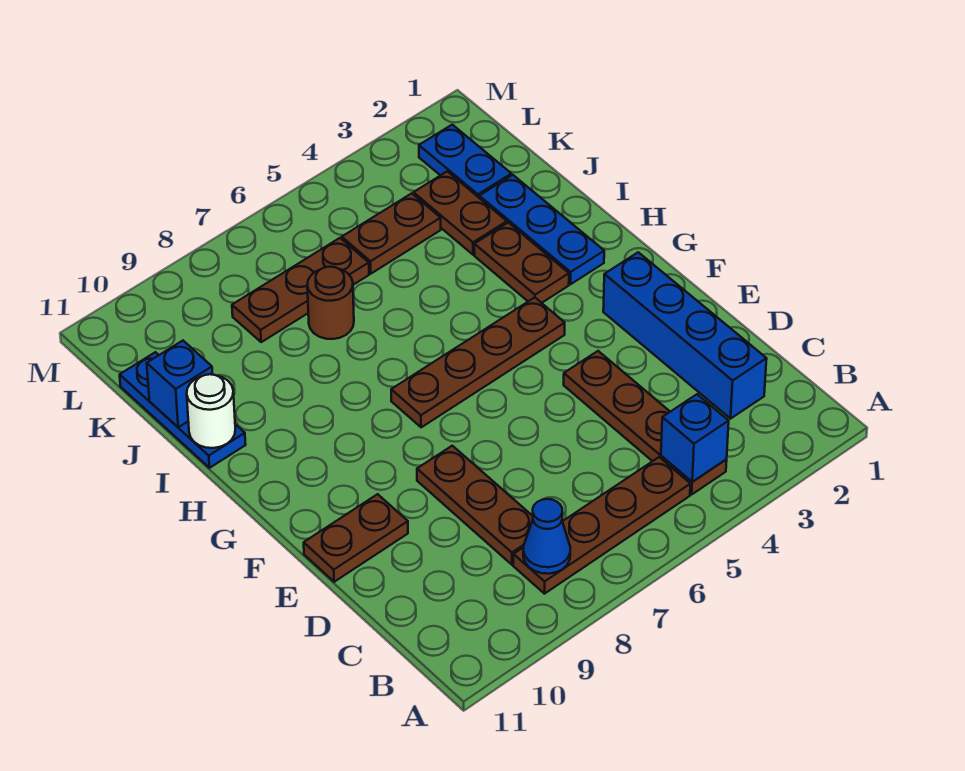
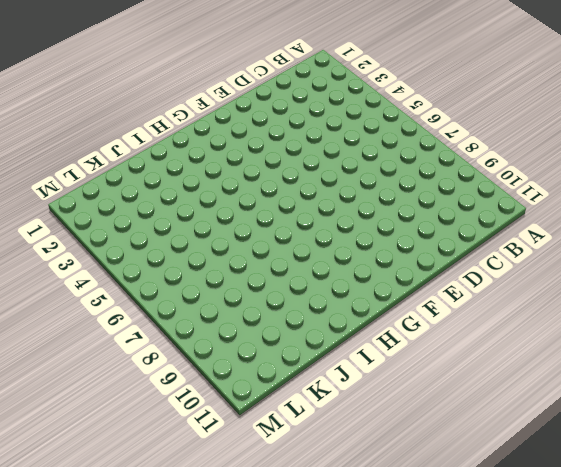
none -> brown plate B4:E4 level 1
none -> brown plate B5:B8 level 1
none -> blue brick C2:F2 level 1

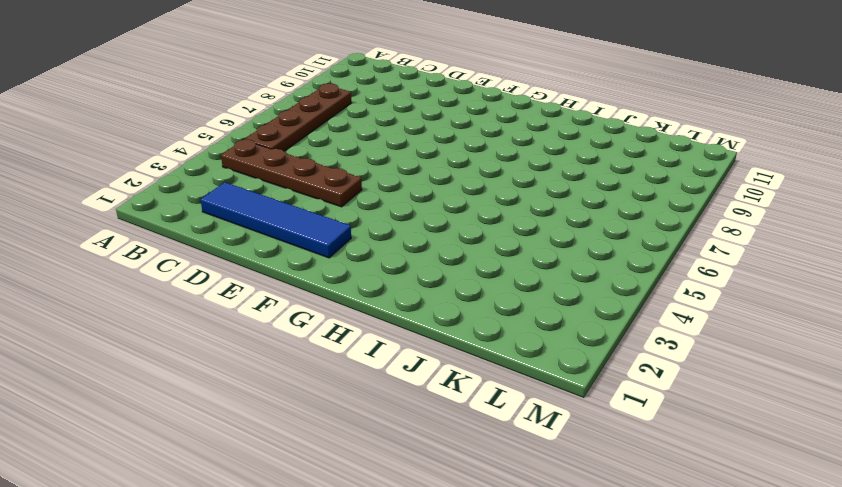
blue tile C2:F2 level 1 -> blue brick C2:F2 level 1
none -> brown plate C8:E8 level 1
none -> brown plate E10:E11 level 1
none -> brown plate G4:G7 level 1

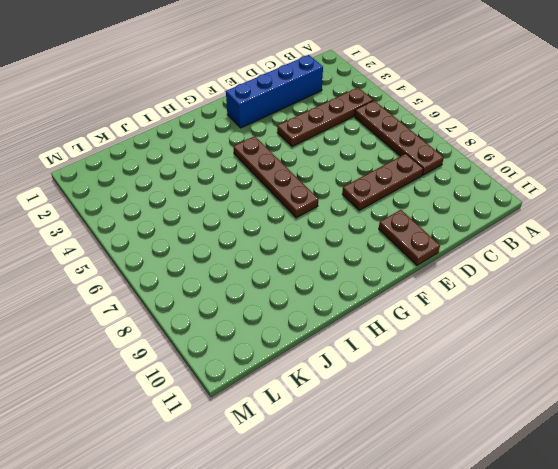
none -> blue plate H2:J2 level 1
none -> brown plate H3:I3 level 1
none -> blue plate I11:K11 level 1

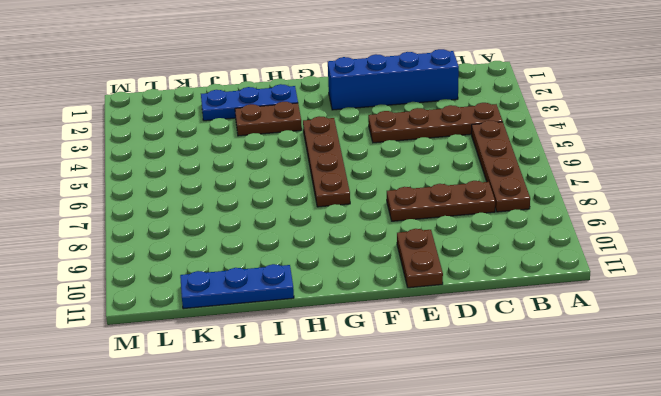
none -> brown plate J3:K3 level 1
none -> brown round brick J7 level 1
none -> blue plate K2:L2 level 1

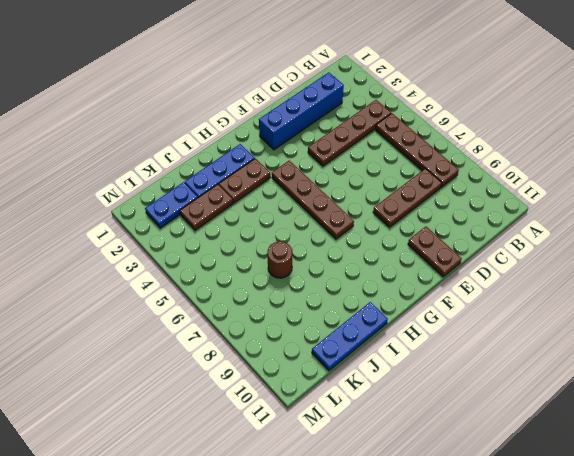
none -> brown plate K4:K5 level 1
none -> brown plate K6:K8 level 1
none -> blue brick B4 level 2

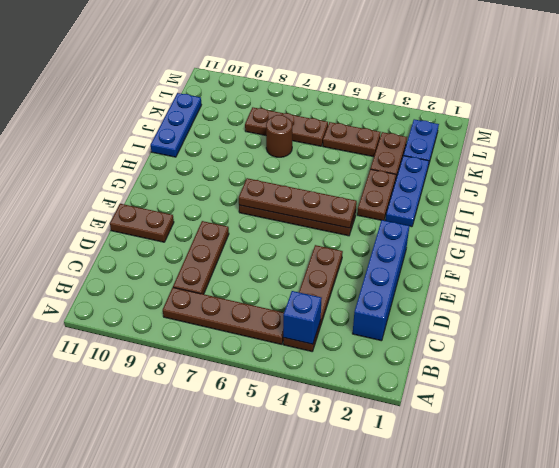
brown plate G4:G7 level 2 -> none
none -> blue cone B8 level 2
none -> white round brick I11 level 2
none -> blue brick J11 level 2

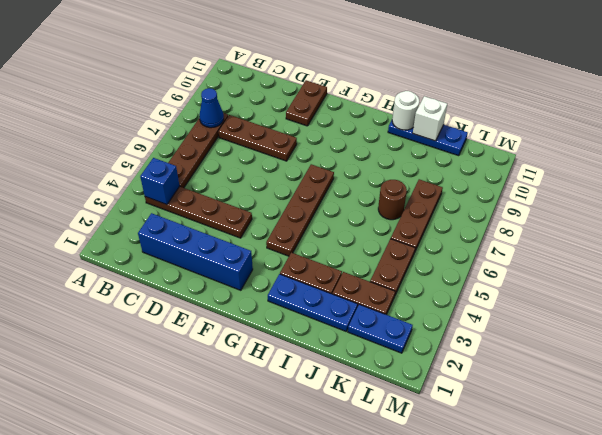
white brick J11 level 2 -> blue brick J11 level 2

